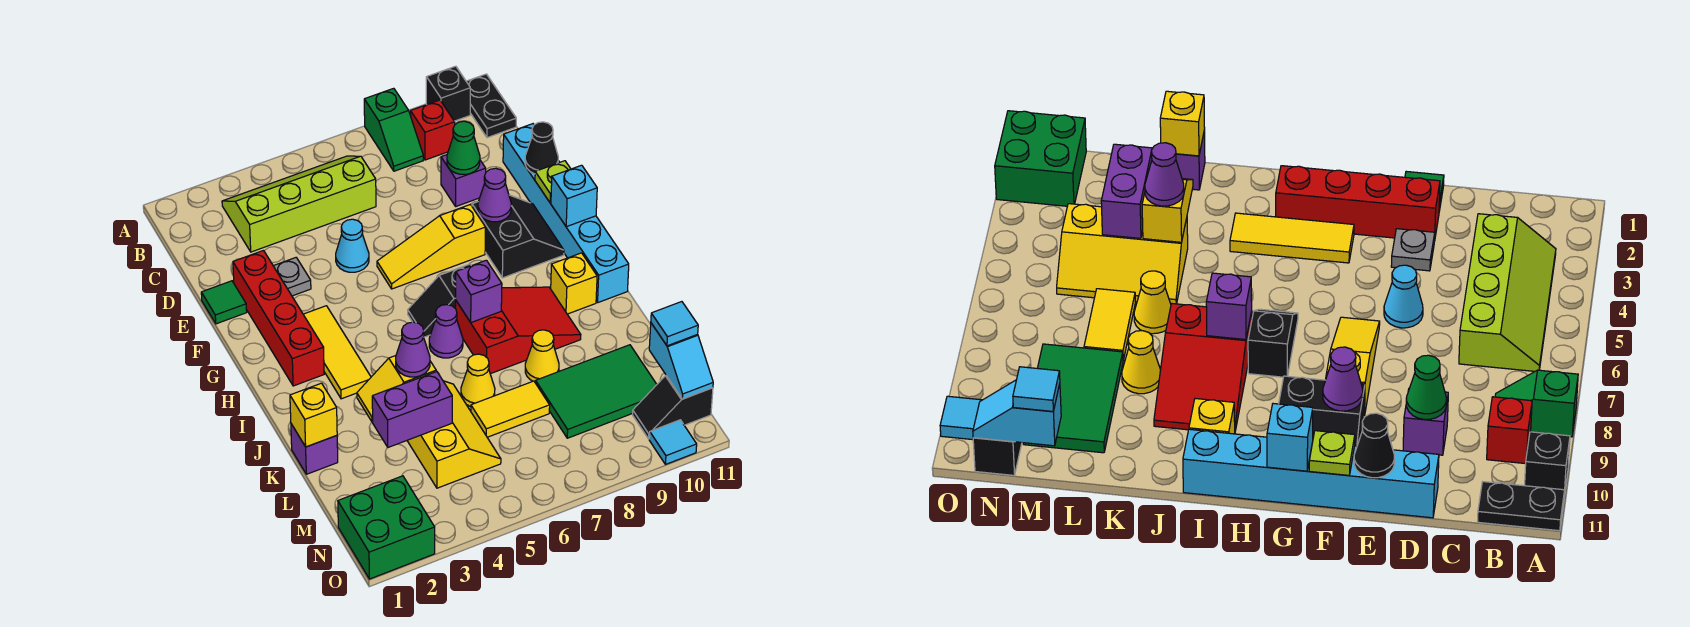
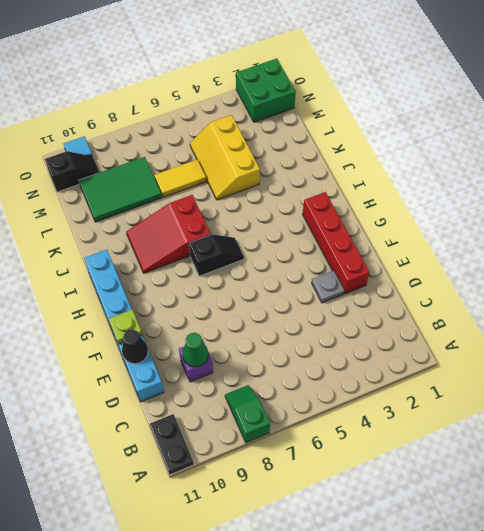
none -> black brick A10 level 1
none -> lime slope B3:C6 level 1 top C
none -> red brick B9 level 1
none -> green tile E1 level 1

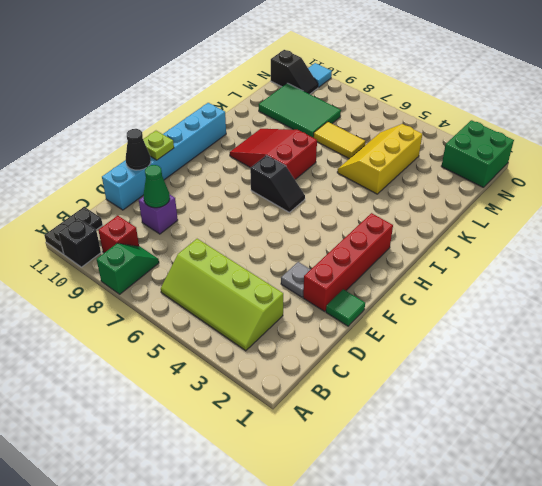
none -> cyan cone E5 level 1
none -> yellow slope F6:F8 level 1 top 8
none -> black slope F9:G10 level 1 top 9
none -> yellow tile G3:I3 level 1

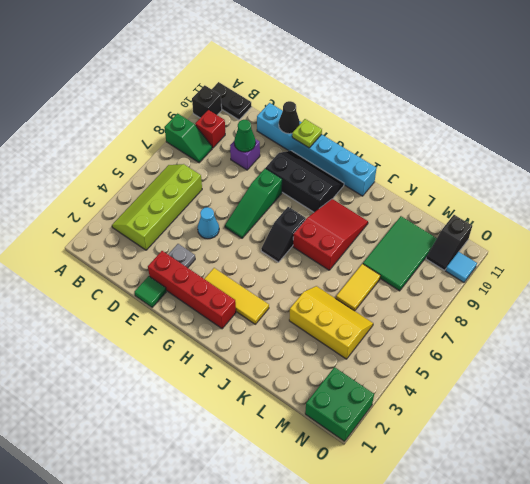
green slope F6:F8 level 1 top 8 -> yellow slope F6:F8 level 1 top 8
black slope F9:H10 level 1 top 9 -> black slope F9:G10 level 1 top 9
none -> purple cone I6 level 1
none -> yellow brick I10 level 1
none -> purple brick K1 level 1
none -> yellow cone K6 level 1

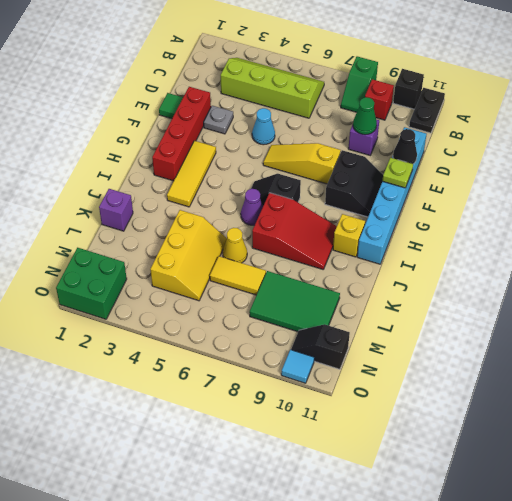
none -> yellow cone K8 level 1
none -> purple cone F9 level 2
none -> cyan brick G11 level 2
none -> purple brick I7 level 2

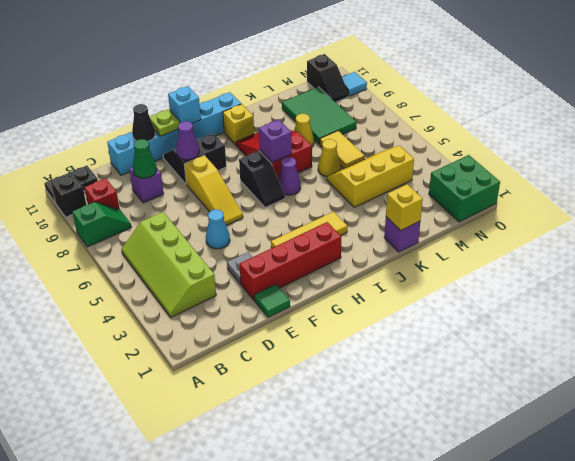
none -> yellow slope K3:K4 level 2 top 4
none -> purple brick L3:L4 level 2
none -> cyan slope M11:N11 level 2 top M
none -> purple cone K4 level 3

